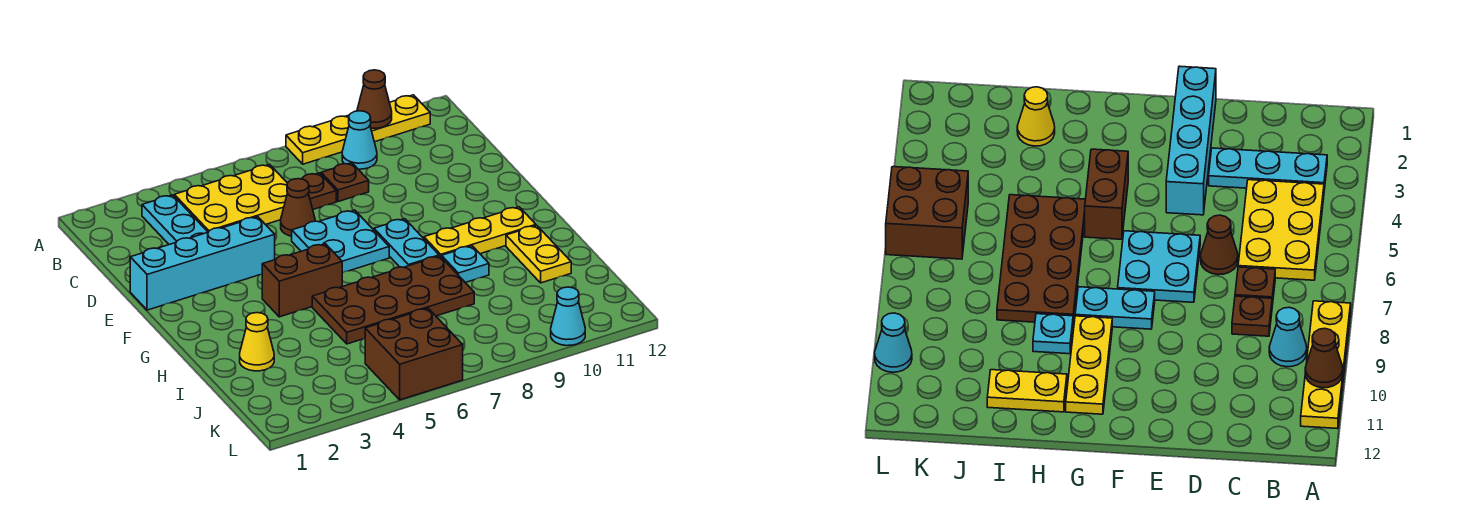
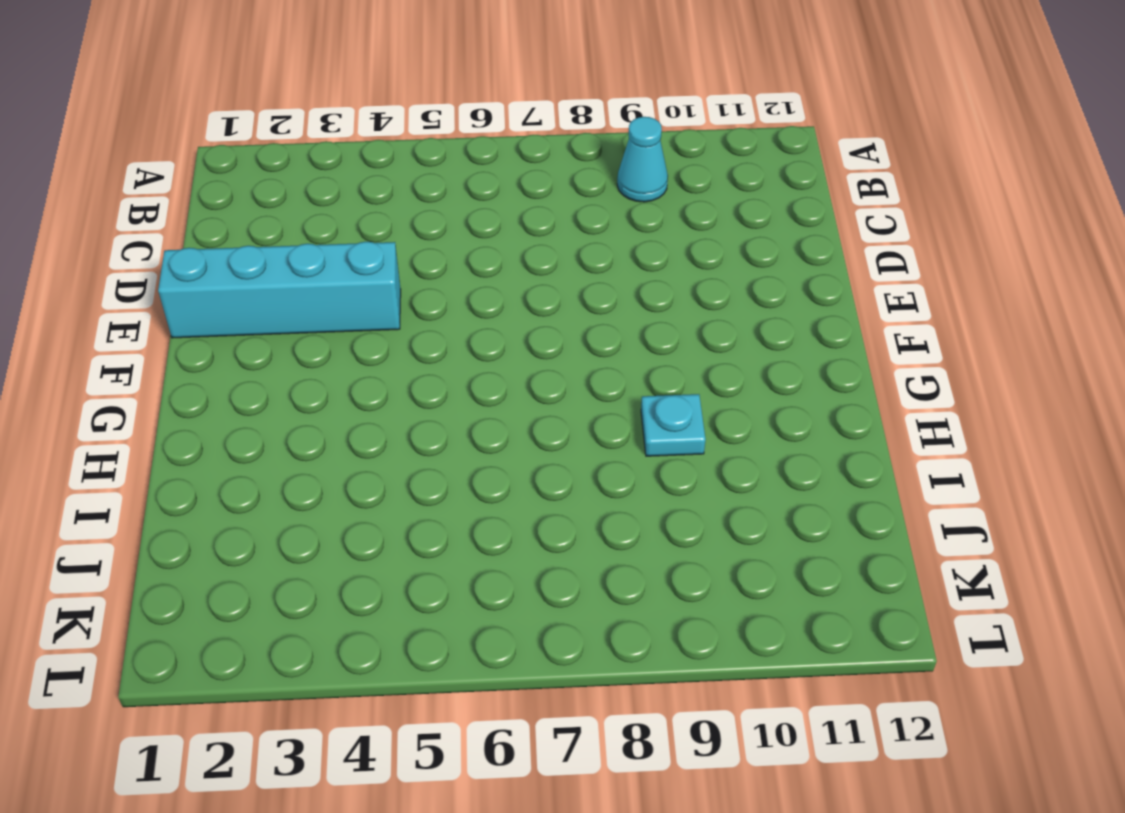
none -> yellow plate A8:A11 level 1
none -> cyan plate B3:D3 level 1
none -> yellow plate B4:C6 level 1

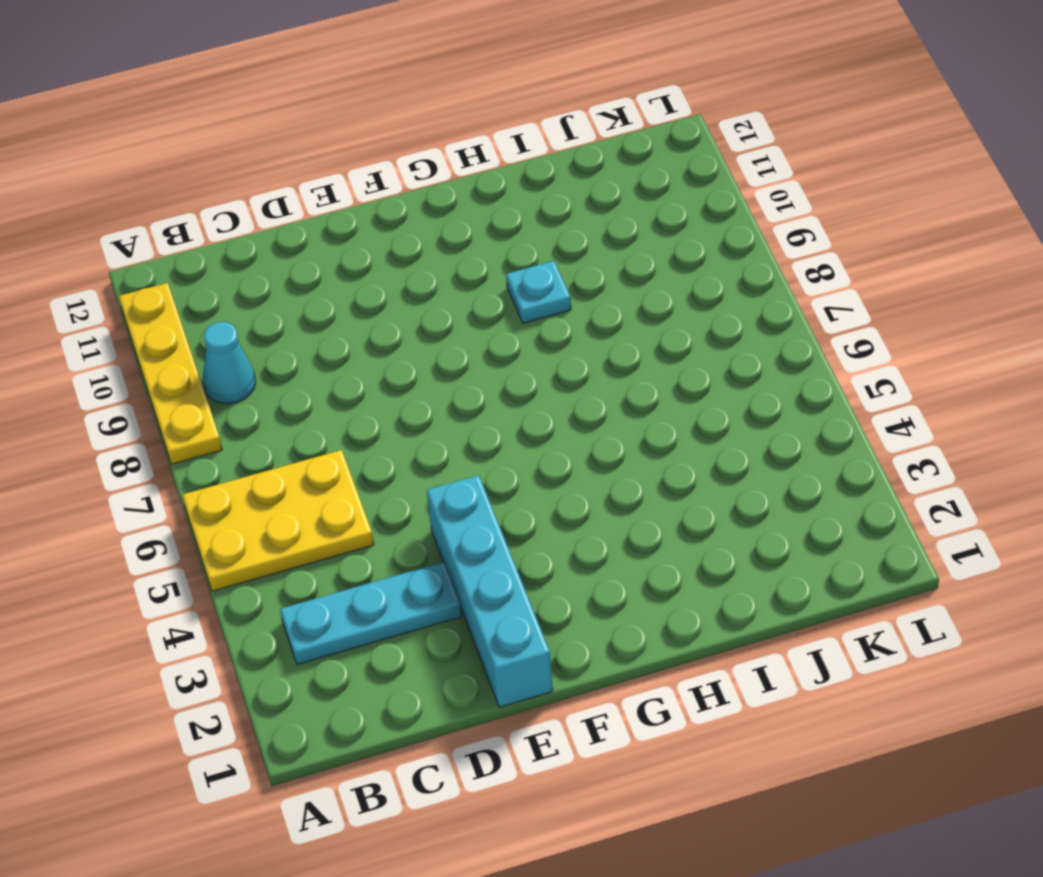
yellow plate A5:C6 level 1 -> yellow plate B4:C6 level 1
none -> brown plate C7 level 1
none -> brown plate C8 level 1
none -> brown cone D6 level 1

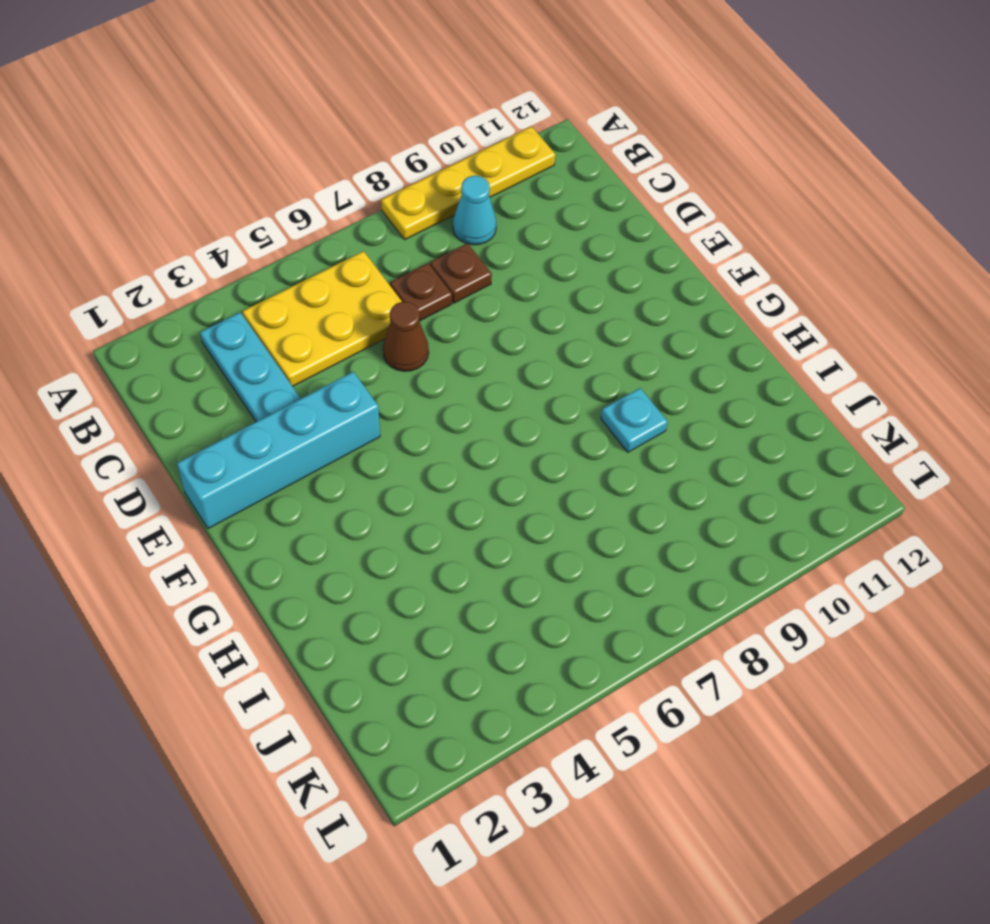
none -> cyan plate E6:F7 level 1
none -> cyan plate F8:G8 level 1
none -> brown brick G4:G5 level 1

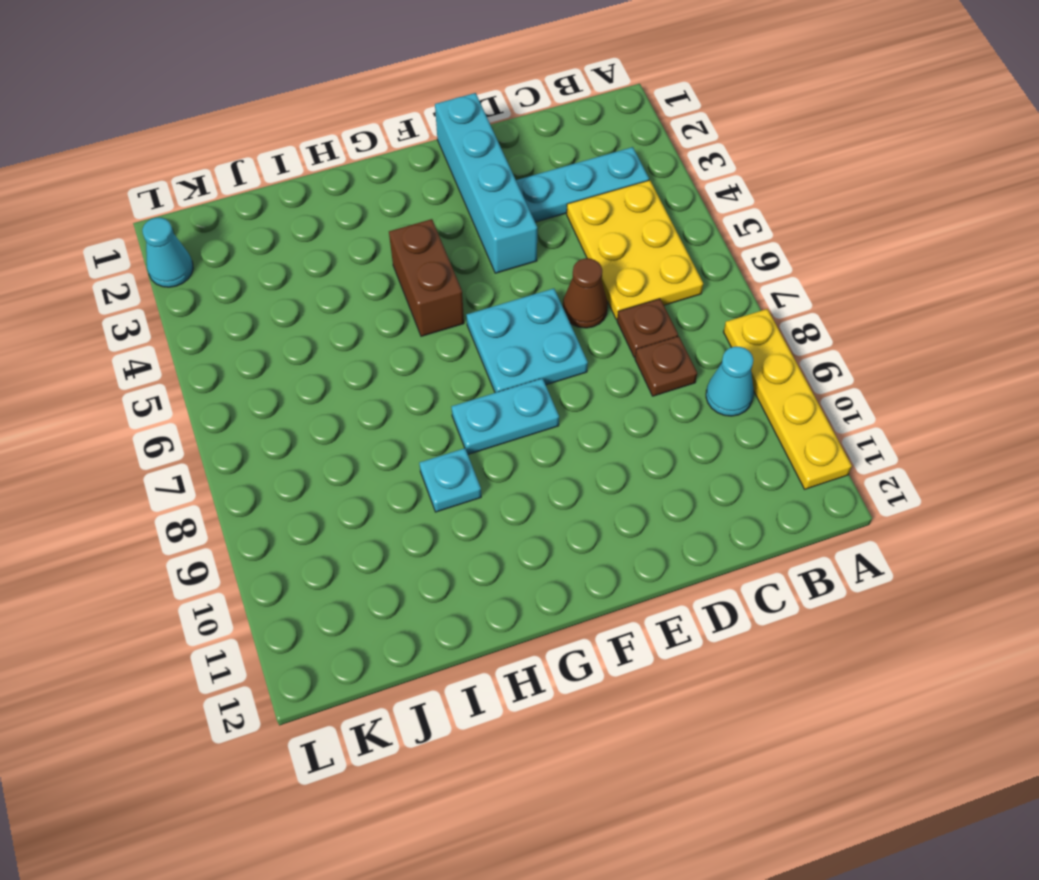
cyan cone L2 level 1 -> cyan cone L10 level 1
none -> yellow plate G9:G11 level 1
none -> brown plate H5:I8 level 1
none -> yellow plate H11:I11 level 1

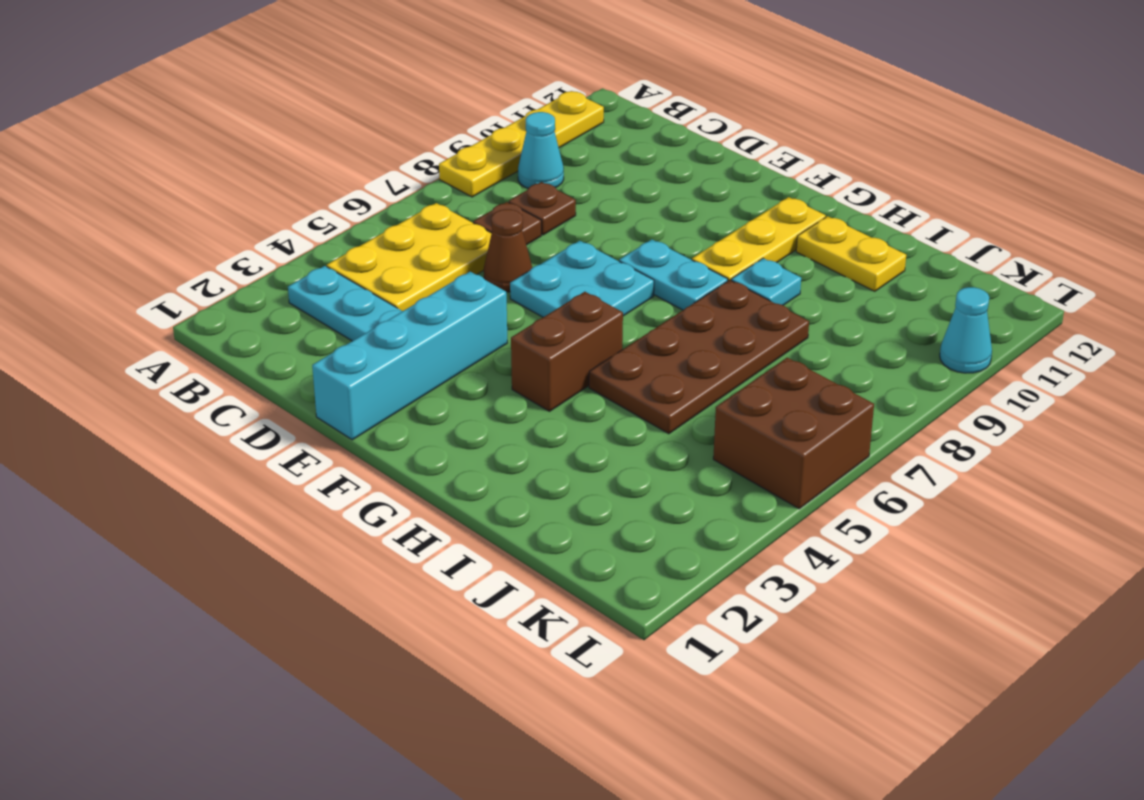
none -> yellow cone I2 level 1
none -> brown cone A10 level 2

